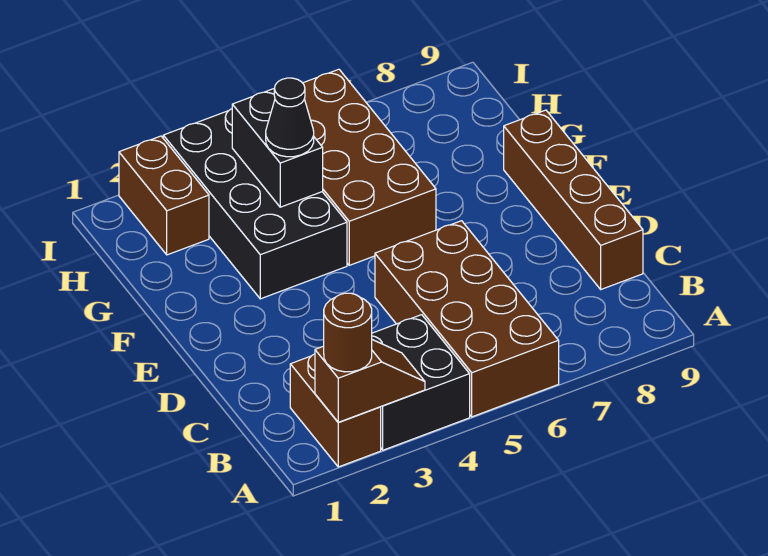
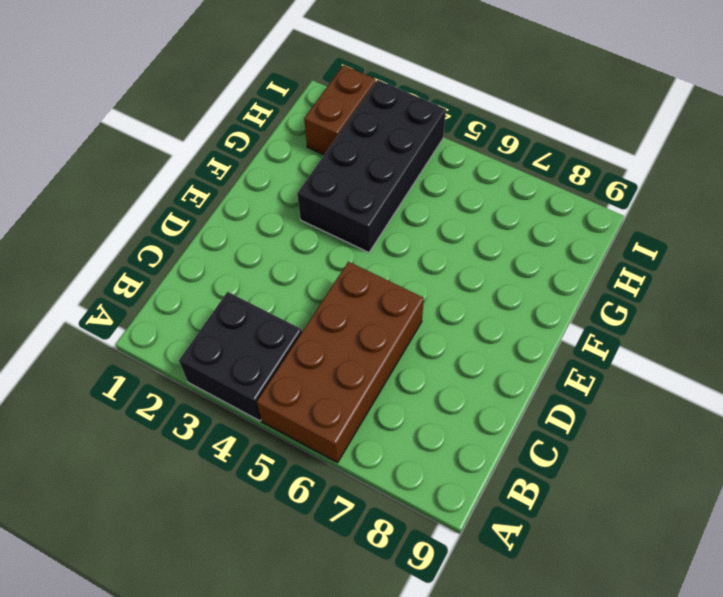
none -> brown brick A2:B2 level 1
none -> brown brick C9:F9 level 1

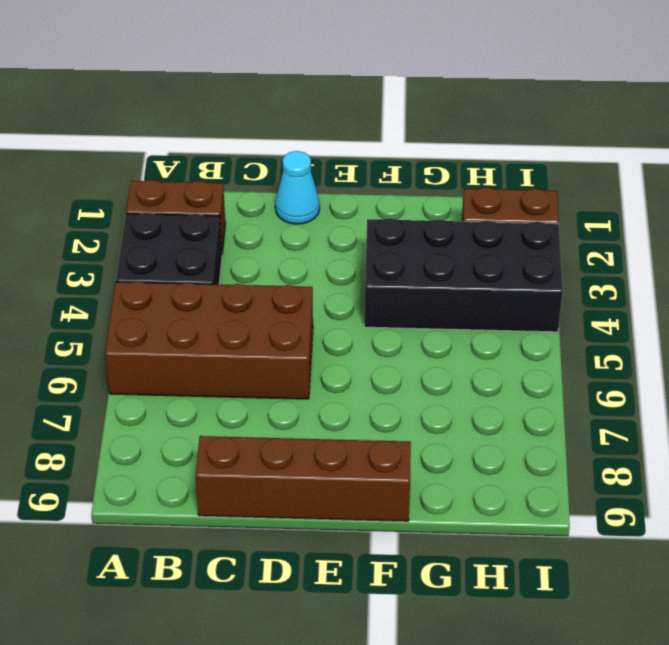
cyan cone D1 level 1 -> none
none -> brown brick F5:I6 level 1
none -> brown slope A2:A3 level 2 top 2

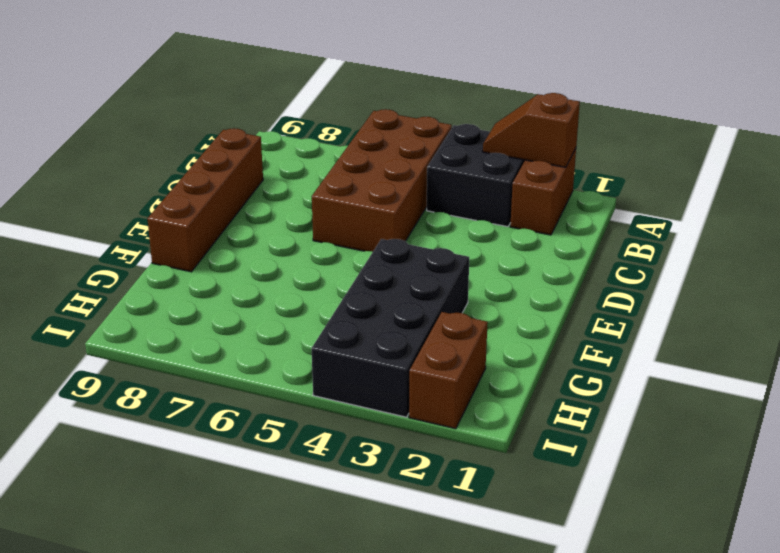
none -> brown brick F5:I6 level 1
none -> black brick G4:H4 level 2

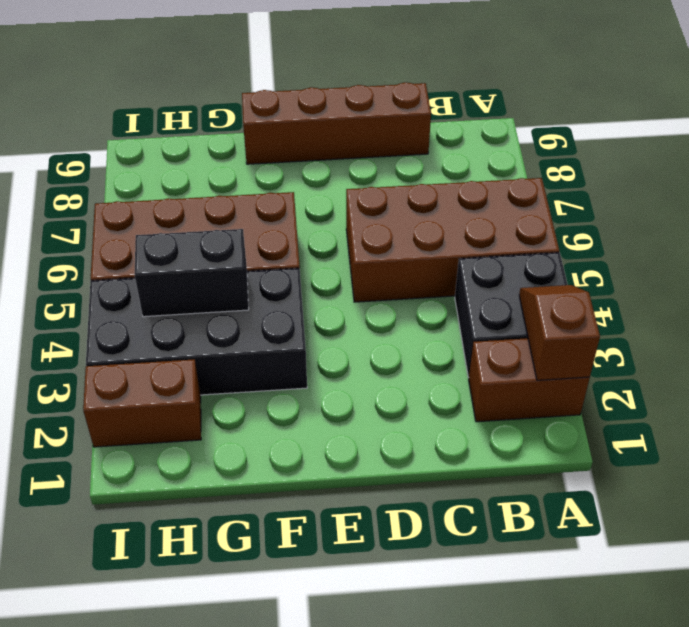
none -> brown round brick A2 level 3
none -> black cone G4 level 3

